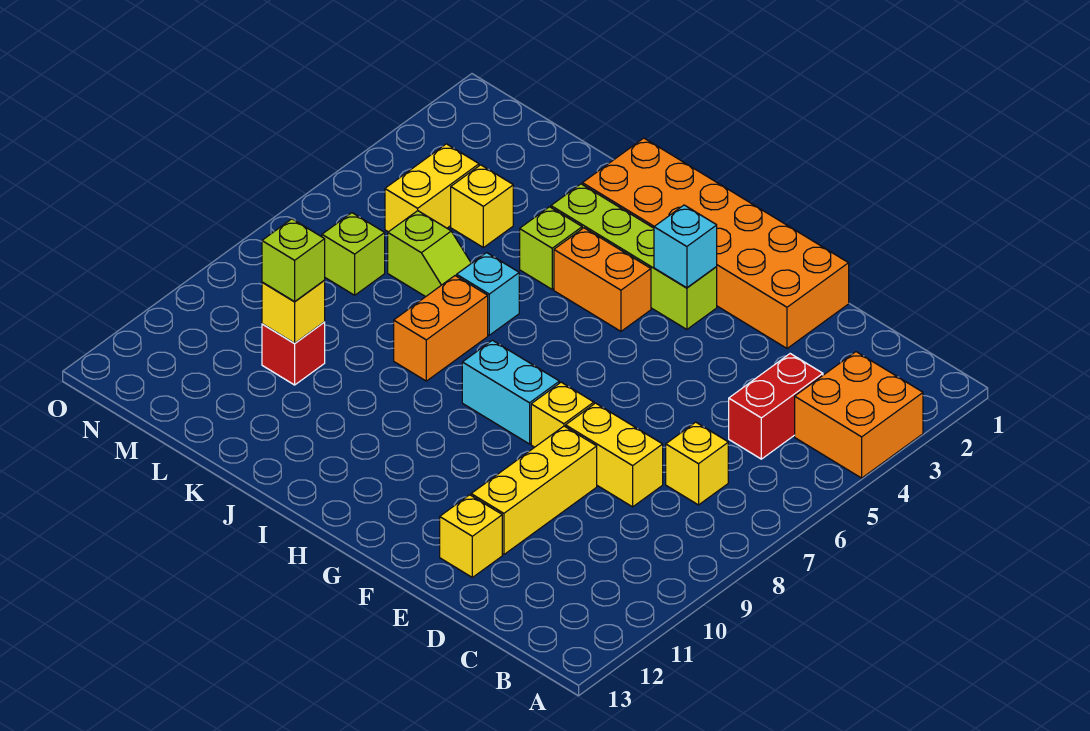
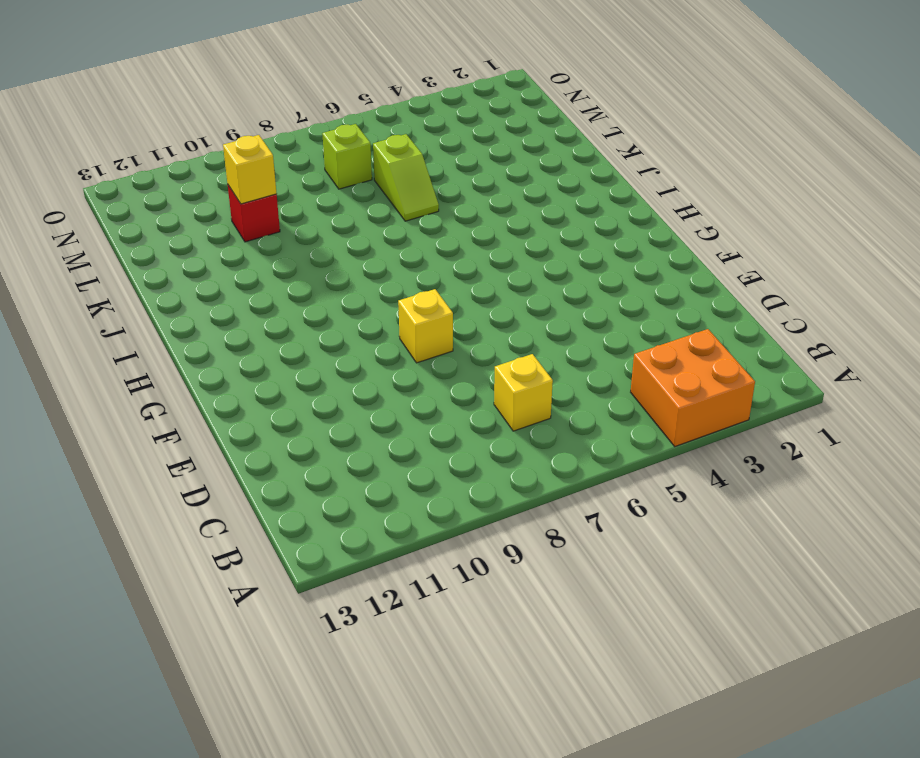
none -> red brick C4:C5 level 1
none -> yellow brick D8:E8 level 1
none -> orange brick E1:J2 level 1

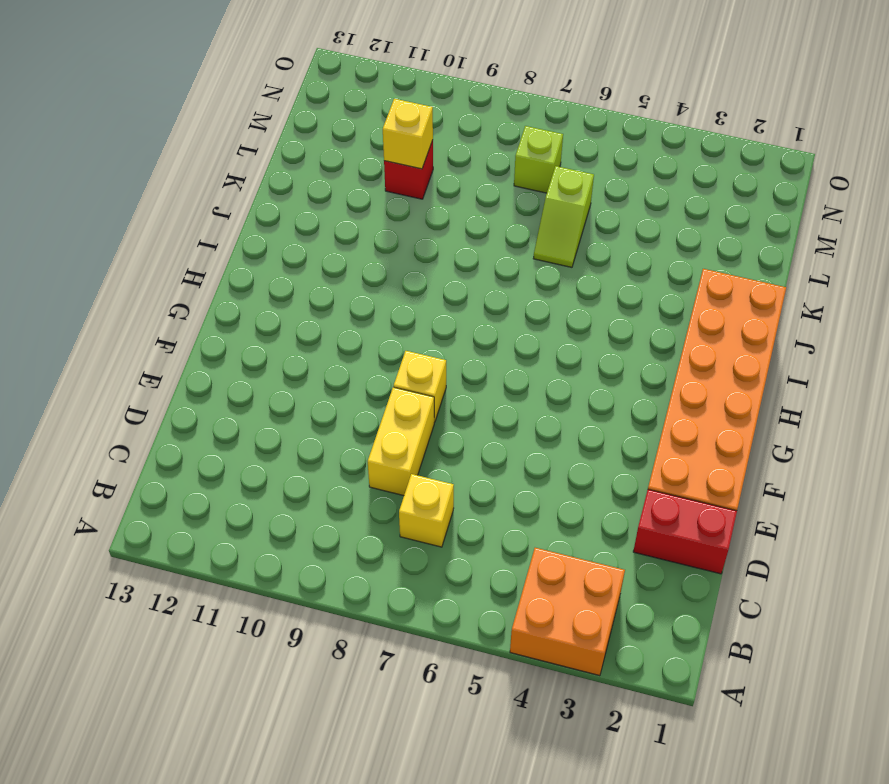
red brick D1:D2 level 1 -> red brick C4:C5 level 1
none -> yellow brick E9:E11 level 1
none -> yellow brick E12 level 1
none -> lime brick G3:J3 level 1

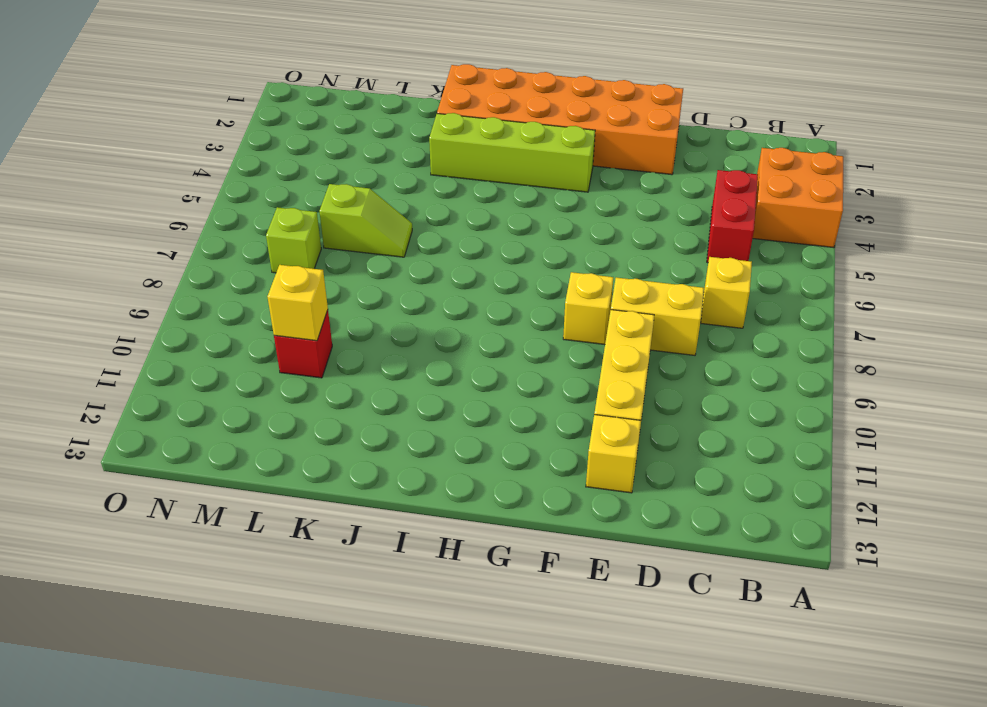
none -> cyan brick G8:H8 level 1
none -> orange brick H4:I4 level 1
none -> lime brick J4 level 1

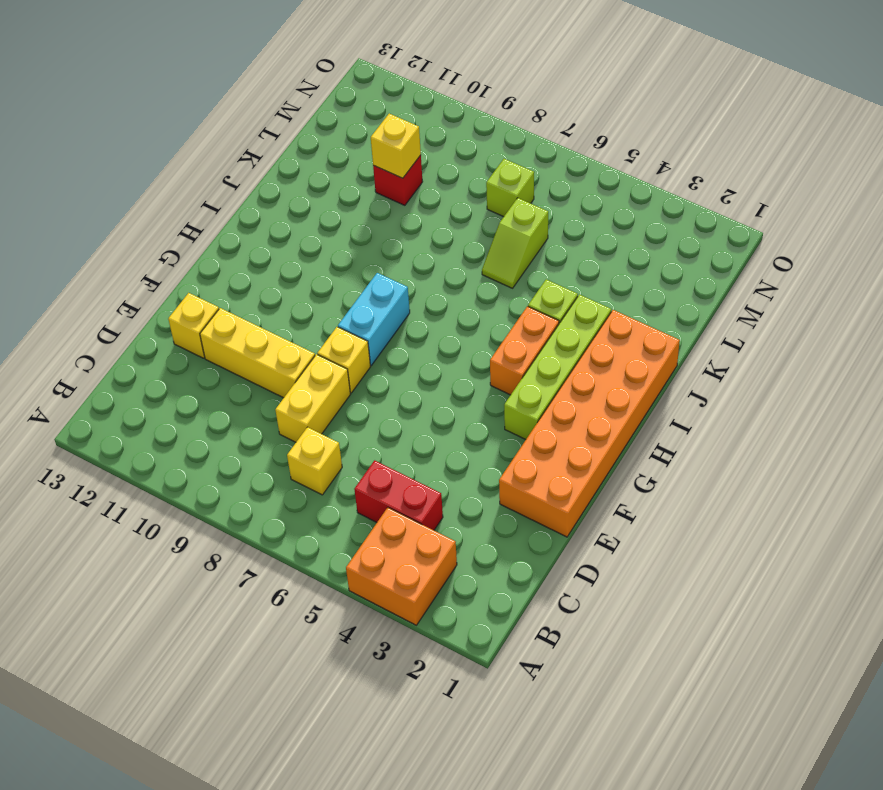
none -> cyan brick J6 level 1
none -> orange brick J7:J8 level 1
none -> yellow brick L4 level 1

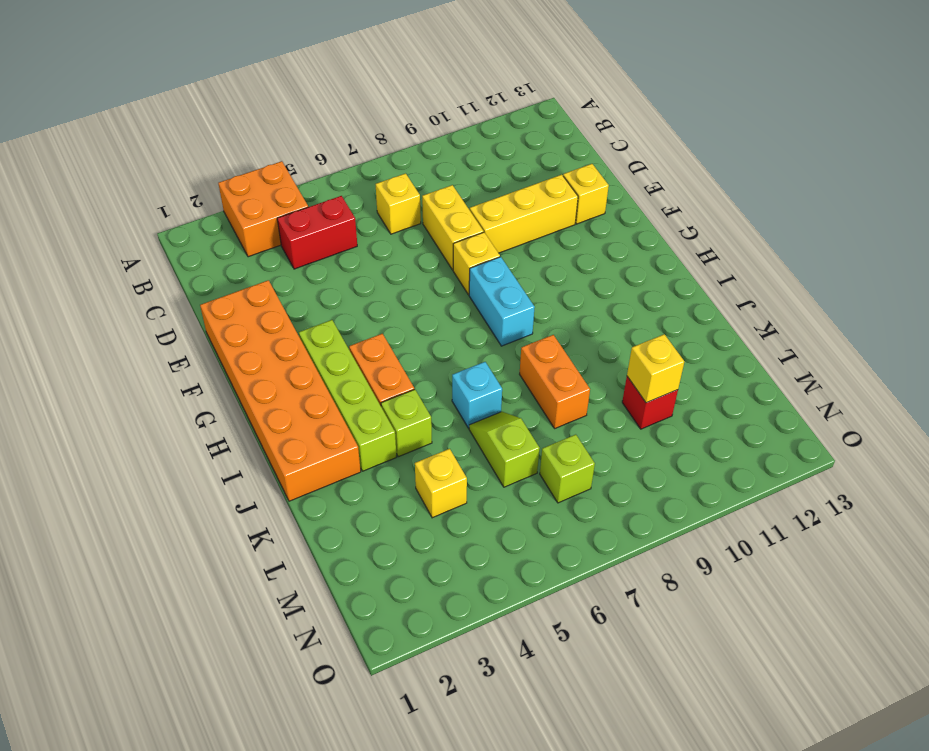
orange brick J8:K8 level 1 -> orange brick J7:J8 level 1
none -> yellow brick M4:M5 level 1
none -> cyan brick G3 level 2
none -> lime brick L10 level 3

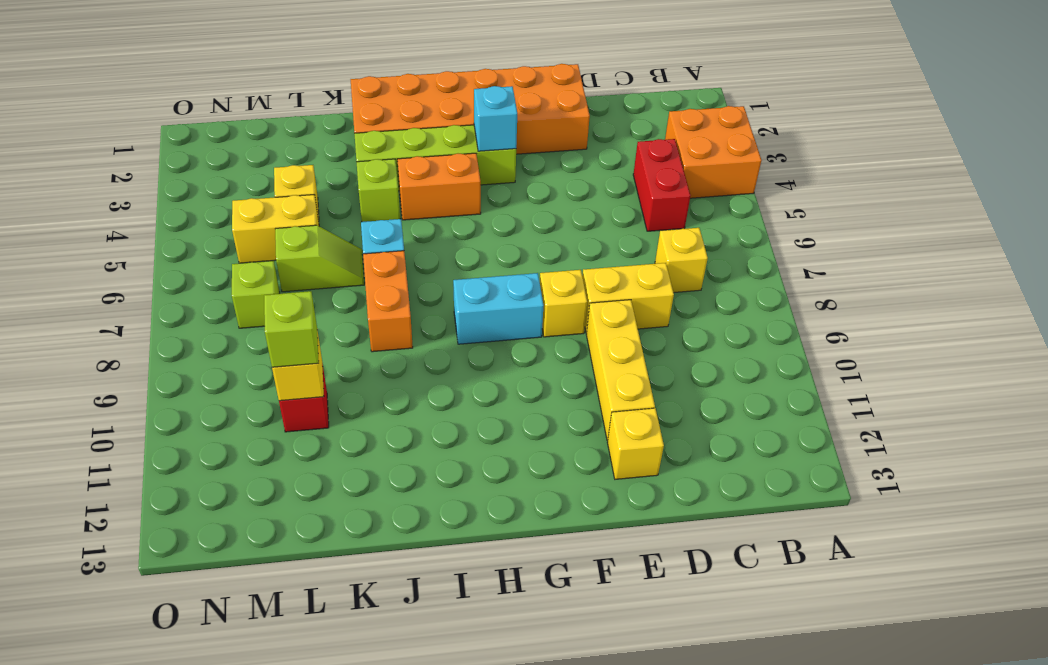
yellow brick L5:M5 level 1 -> yellow brick M4:M5 level 1

